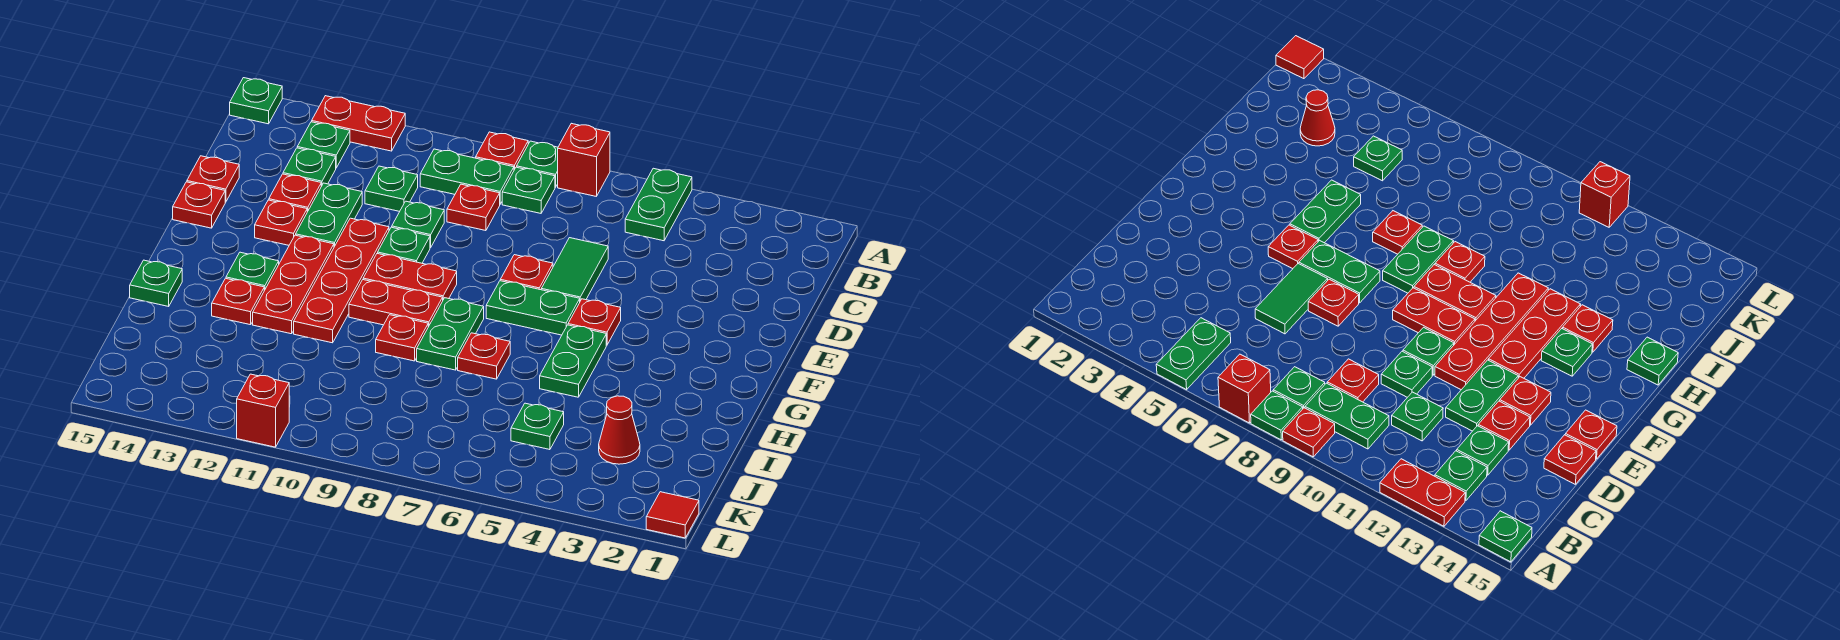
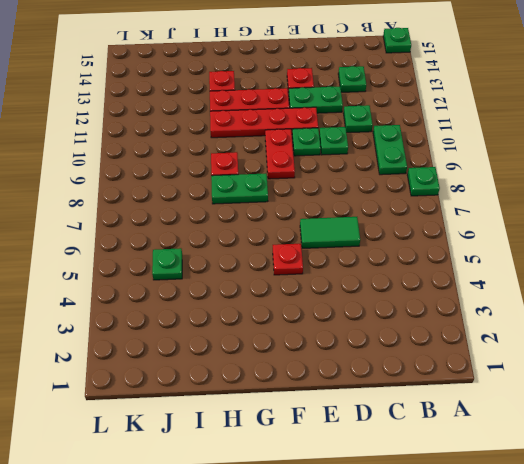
none -> green plate A5:B5 level 1
none -> red brick A7 level 1
none -> red plate A9 level 1
none -> red plate A12:A13 level 1

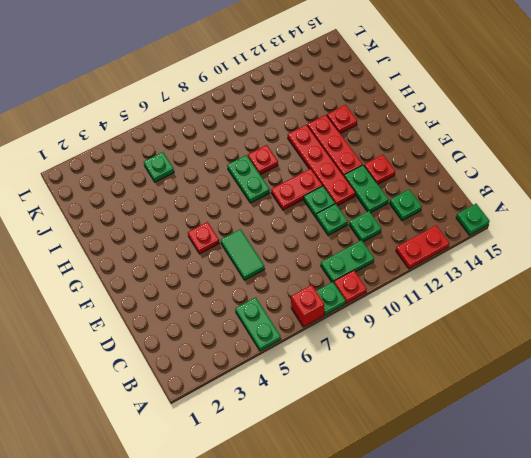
none -> green plate B8 level 1
none -> green plate B13 level 1
none -> red plate C9 level 1
none -> red plate D13 level 1

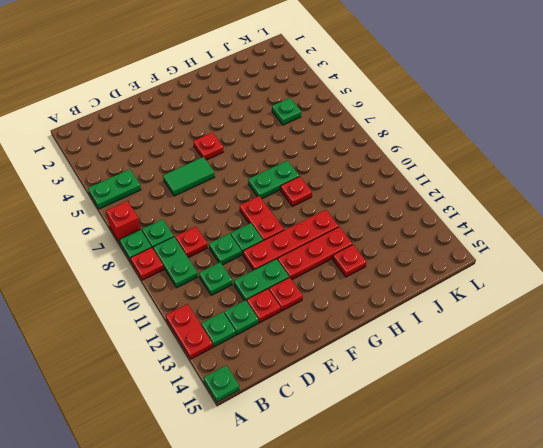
none -> red plate D15 level 1
none -> red plate E7 level 1
none -> red plate E15 level 1
none -> green plate F6:F7 level 1

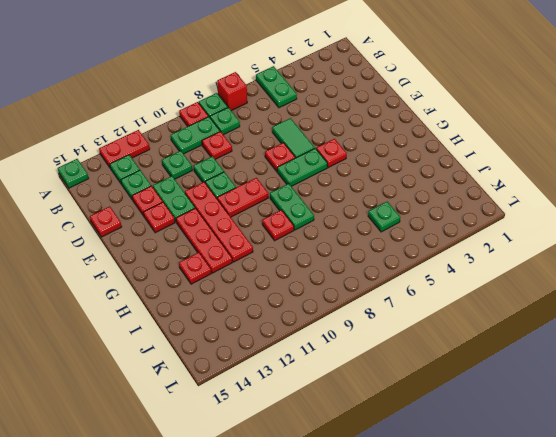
none -> red plate E15 level 1
none -> green plate G5:H5 level 1
none -> red plate G9:G10 level 1
none -> green plate G13 level 1

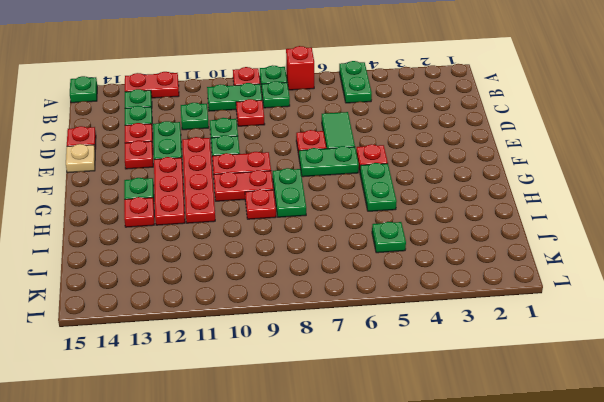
tan plate E15 level 1 -> red plate E15 level 1
none -> red plate H7 level 1
none -> green plate H15 level 1
none -> red cone J3 level 1
none -> red tile L1 level 1

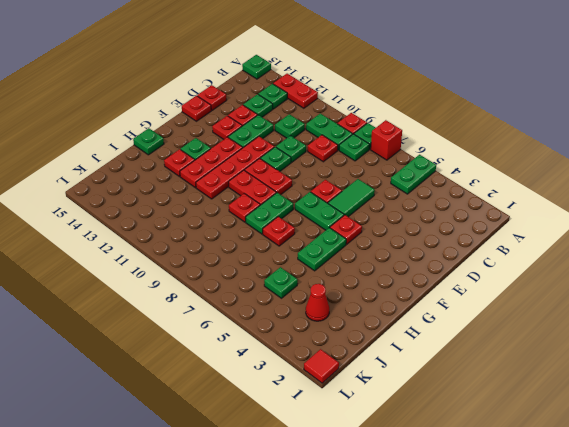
none -> red brick L11 level 1

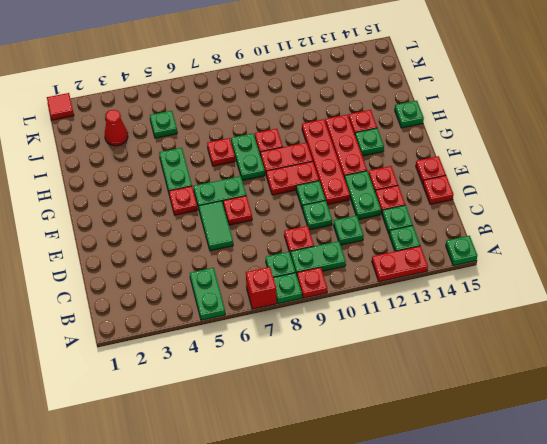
none -> red brick L11 level 1

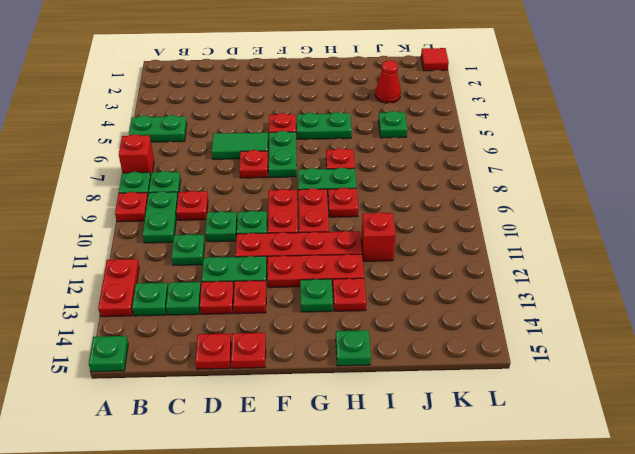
red brick I11 level 1 -> red brick L11 level 1

